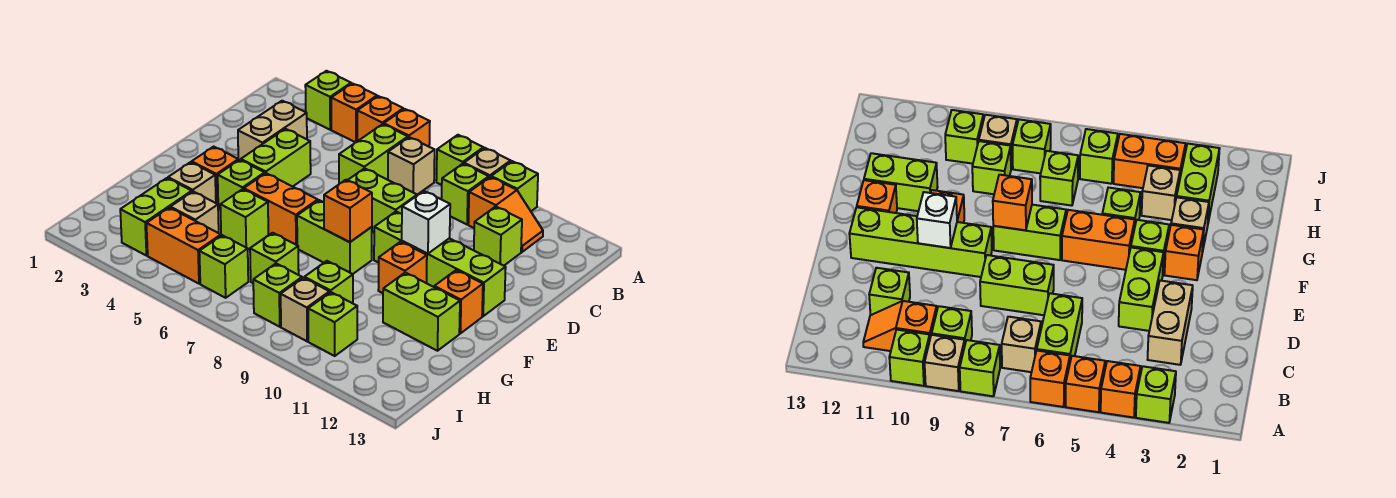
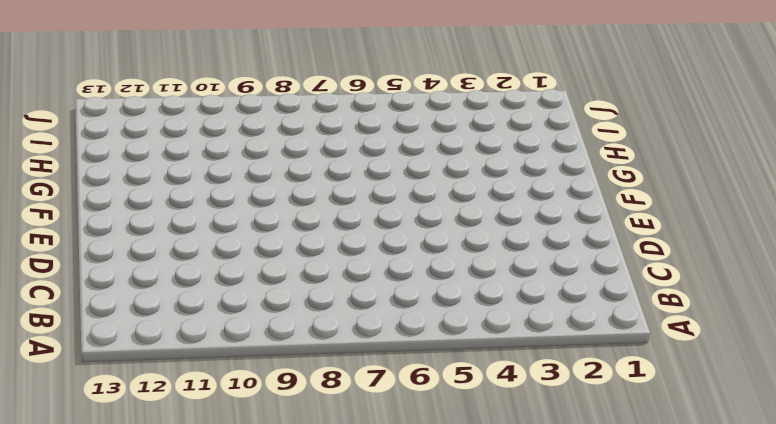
none -> lime brick A3 level 1
none -> orange brick A4 level 1
none -> orange brick A5 level 1
none -> orange brick A6 level 1

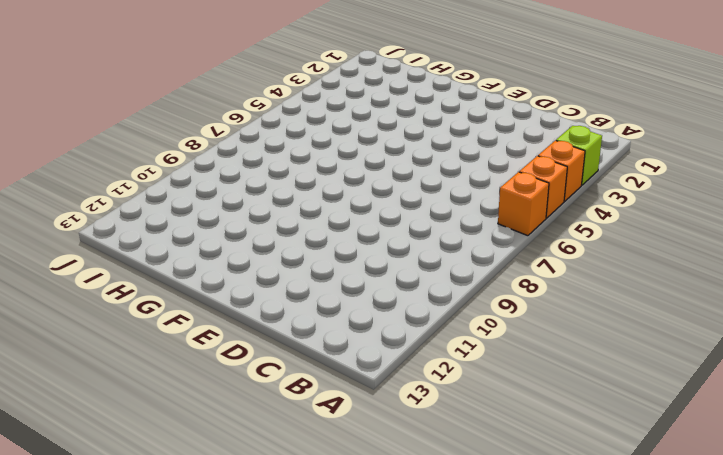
none -> lime brick A8 level 1
none -> tan brick A9 level 1
none -> lime brick A10 level 1
none -> lime brick B6:C6 level 1

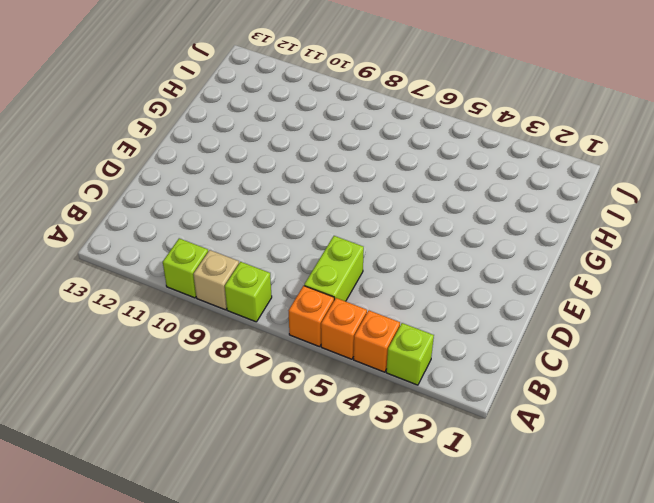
none -> tan brick B7 level 1
none -> lime brick B9 level 1
none -> orange slope B10:B11 level 1 top 10
none -> tan brick C3:D3 level 1

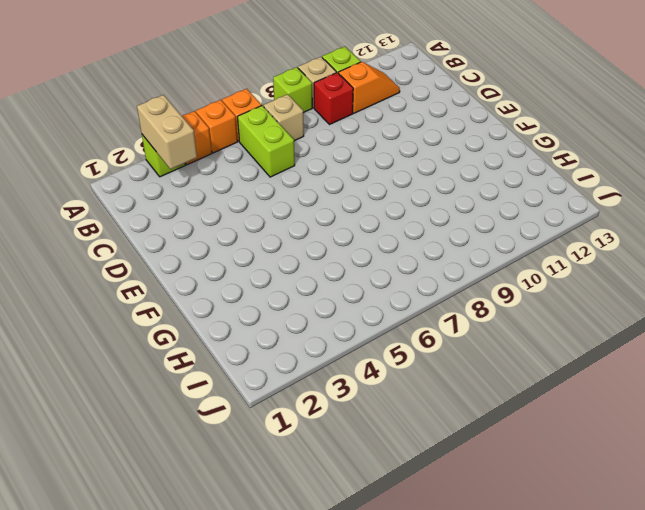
tan brick A3:B3 level 2 -> tan brick C3:D3 level 1
red brick B9 level 1 -> lime brick B9 level 1
none -> lime brick C11 level 1
none -> lime brick D4:E4 level 1
none -> lime brick D7:D8 level 1
none -> lime brick E9:E12 level 1

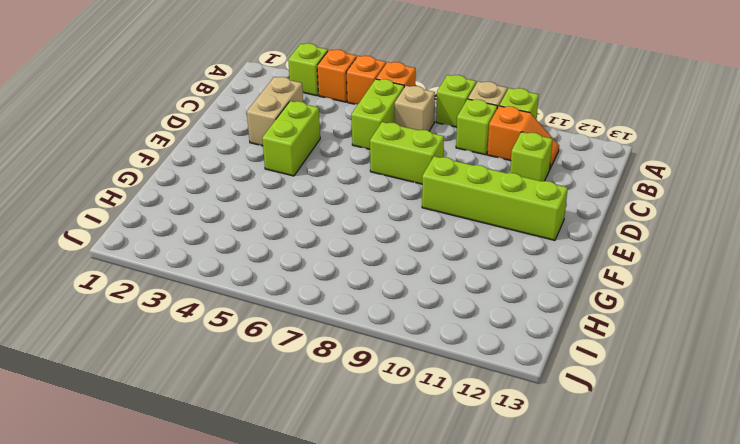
none -> orange brick F3 level 1
none -> lime brick F4 level 1
none -> orange brick F5:F6 level 1
none -> lime brick F7:F8 level 1

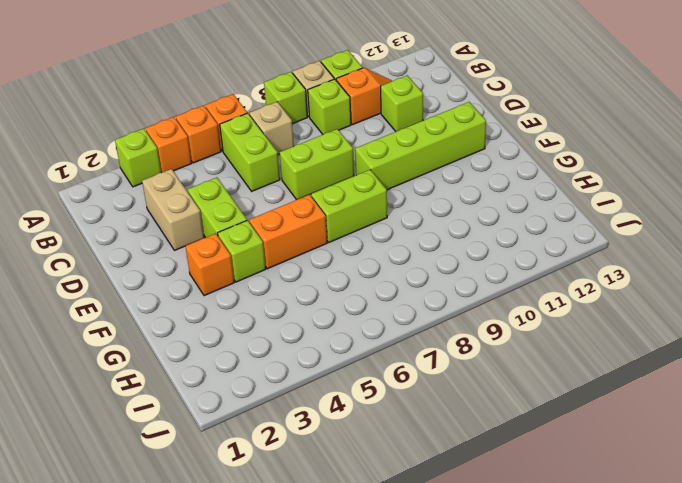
none -> orange brick F10 level 1
none -> orange brick F12 level 1
none -> tan brick G3 level 1
none -> lime brick G5 level 1

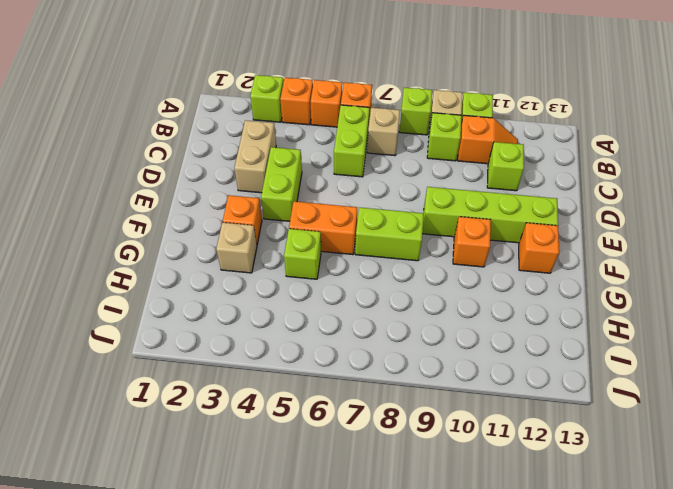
none -> lime brick D7:D8 level 1
none -> lime brick F4 level 1
none -> lime brick G11:G12 level 1
none -> lime brick H3:I3 level 1

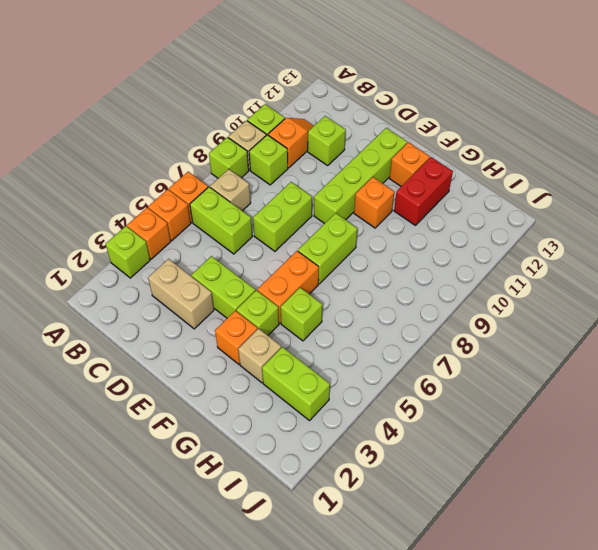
red brick G11:G12 level 1 -> lime brick G11:G12 level 1
none -> tan brick H4 level 1
none -> lime brick H7 level 1
none -> lime brick H9 level 1
none -> orange brick I4:I5 level 1

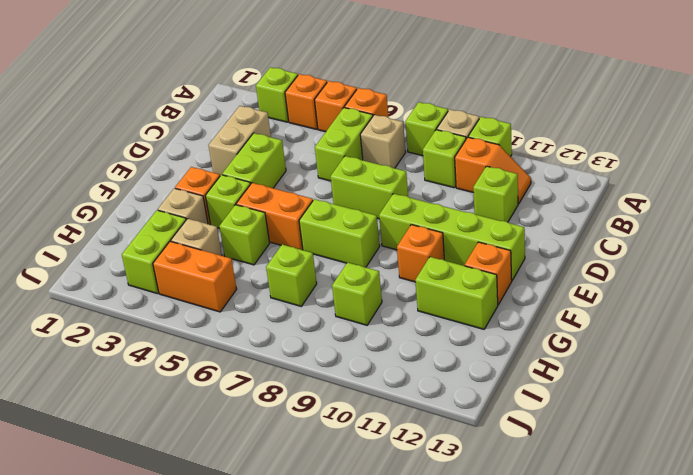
none -> lime brick I6 level 1
none -> lime brick I8 level 1
none -> tan brick I9 level 1
none -> lime brick I10 level 1

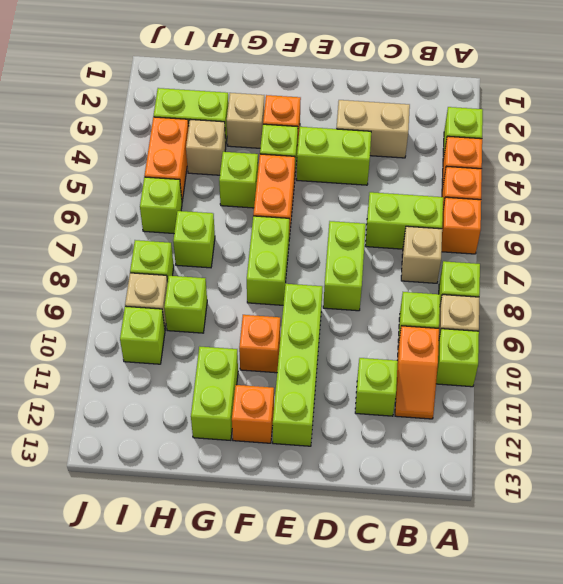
none -> white brick E10 level 2
none -> orange brick F8 level 2

